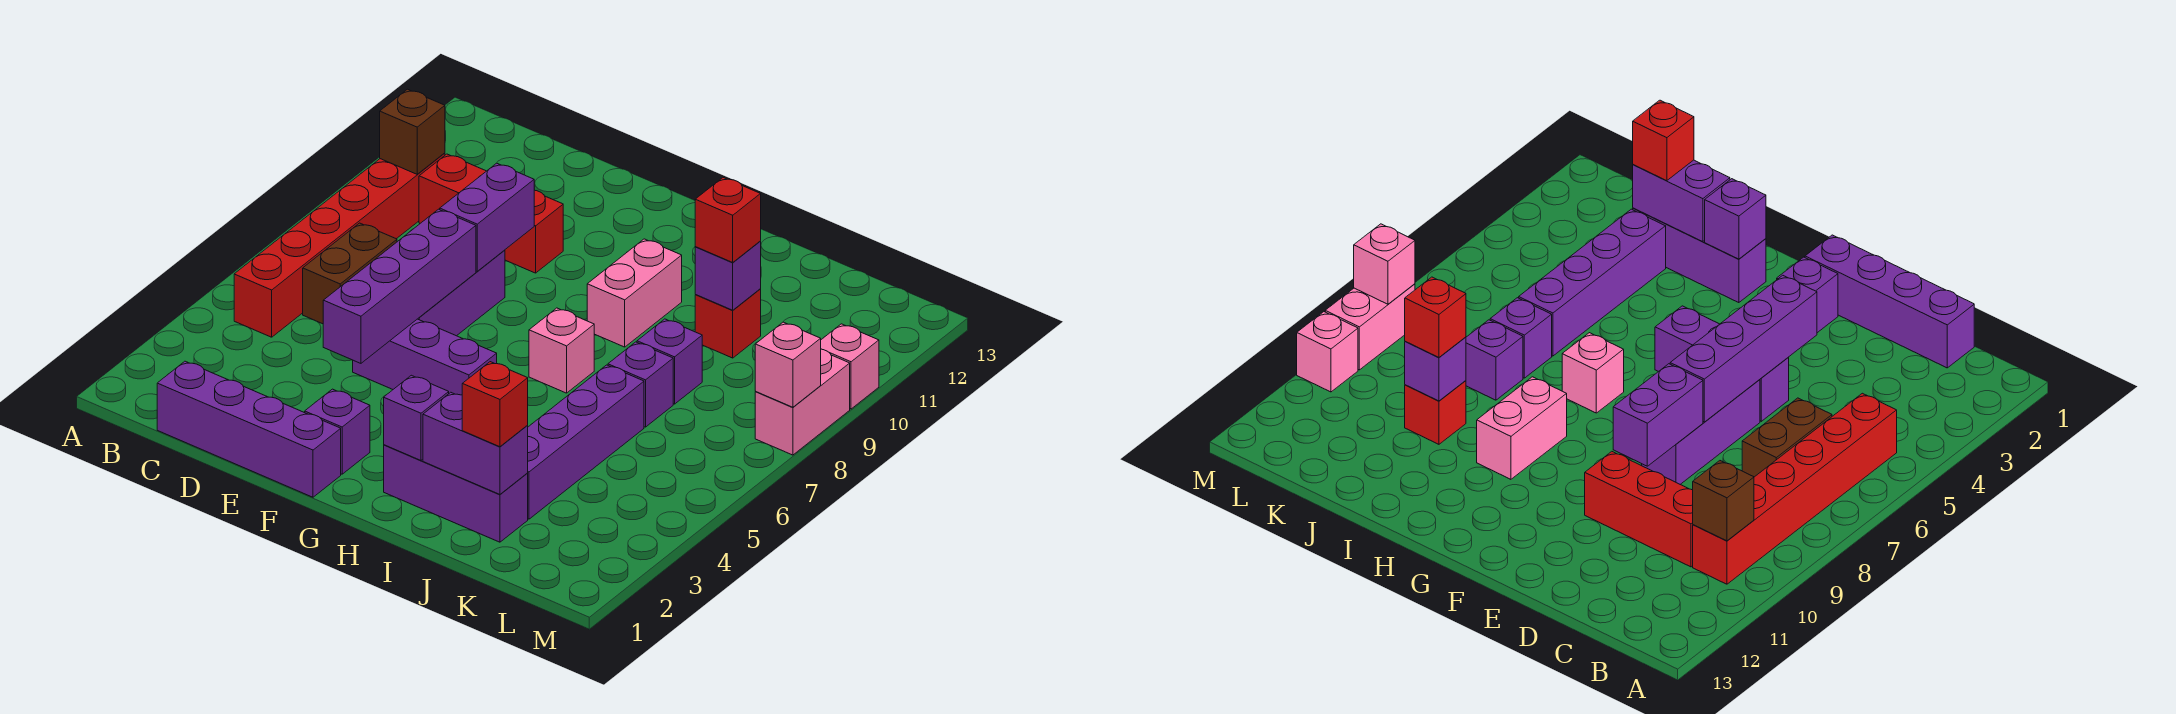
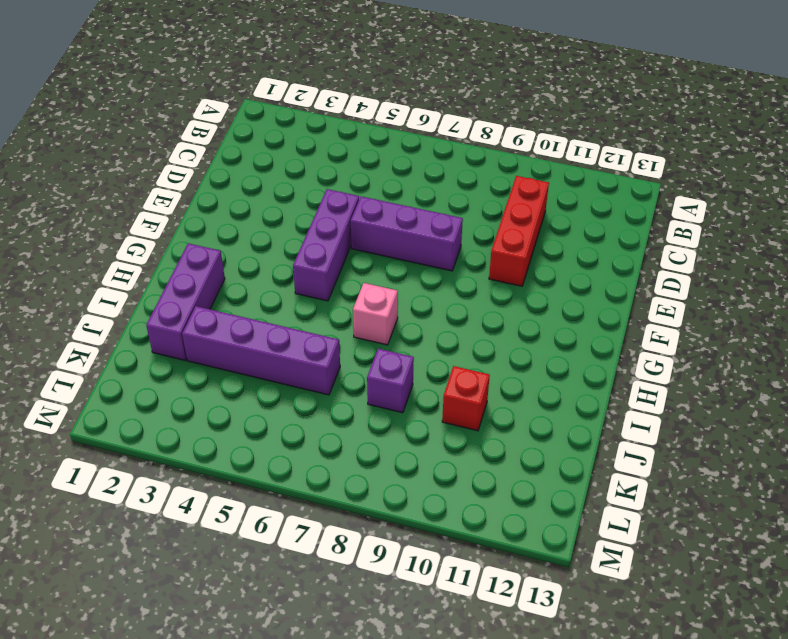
none -> red brick B5:B10 level 1
none -> purple brick C1:F1 level 1
none -> brown brick C6:C7 level 1

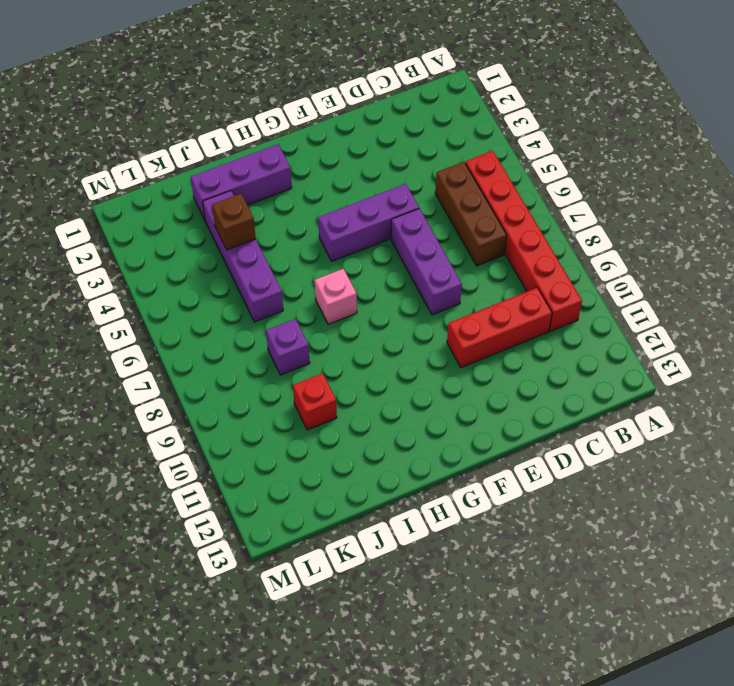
brown brick C5:C7 level 1 -> brown brick C6:C7 level 1
brown brick J4 level 2 -> brown brick B10 level 2
none -> purple brick C1:F1 level 1
none -> purple brick F2 level 1
none -> pink brick H9:H10 level 1

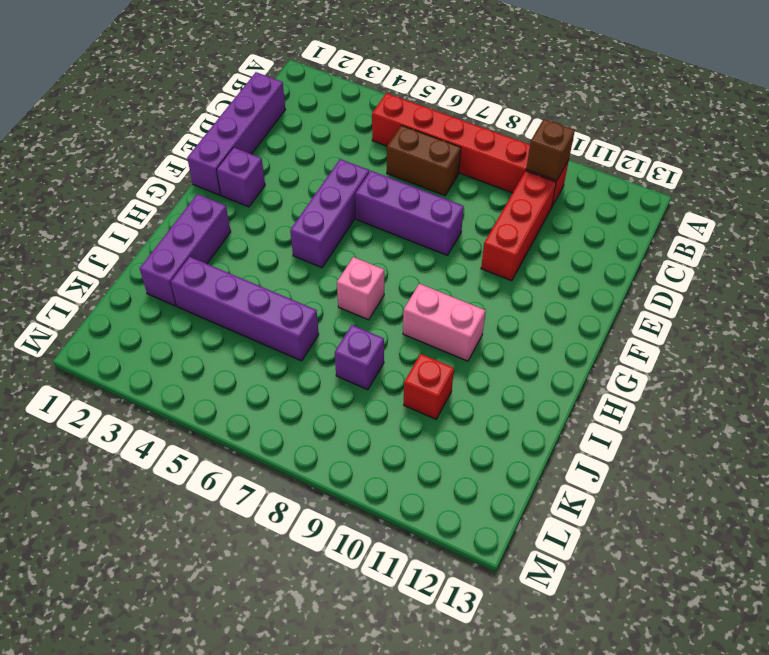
none -> purple brick J7 level 1
none -> pink brick M8:M9 level 1
none -> pink brick M10 level 1

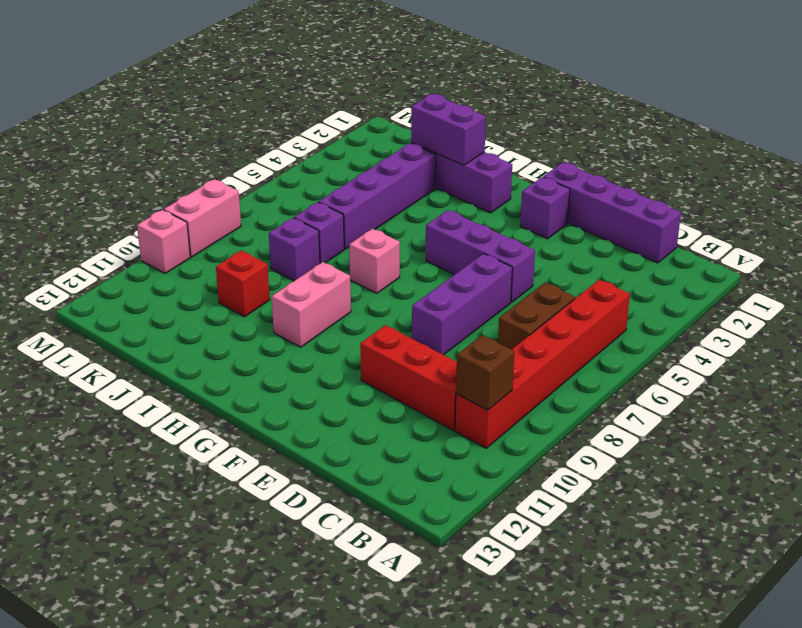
none -> purple brick E4:E7 level 2
none -> purple brick E8:E9 level 2
none -> purple brick H2 level 2

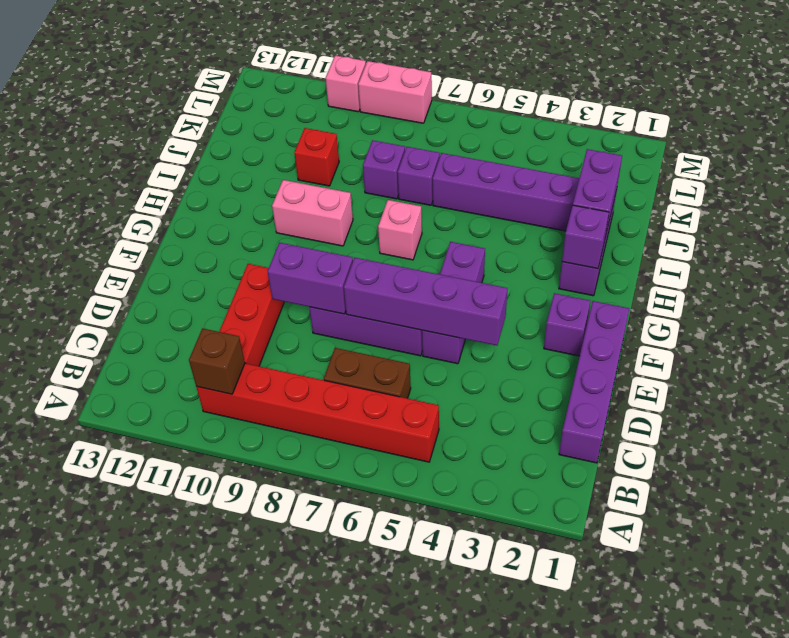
none -> purple brick J10 level 2
none -> pink brick M8 level 2
none -> red brick J2 level 3

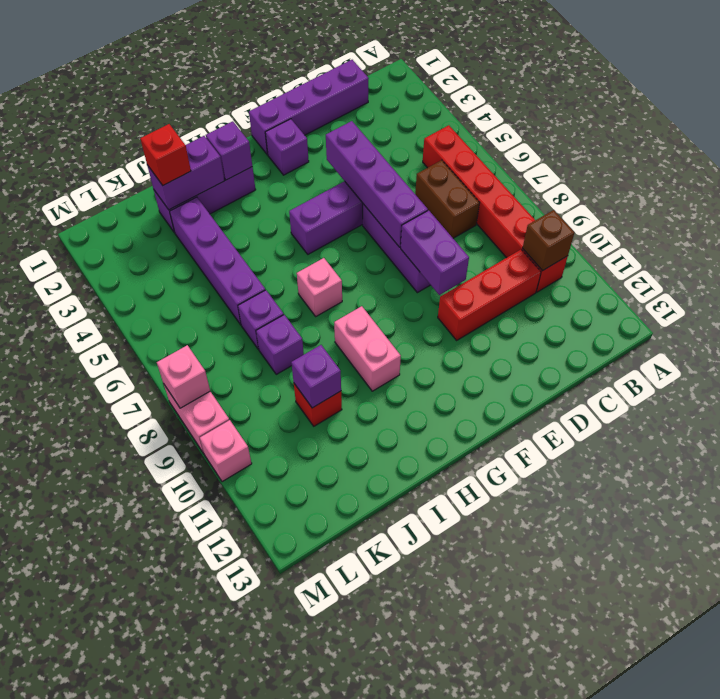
none -> red brick J10 level 3

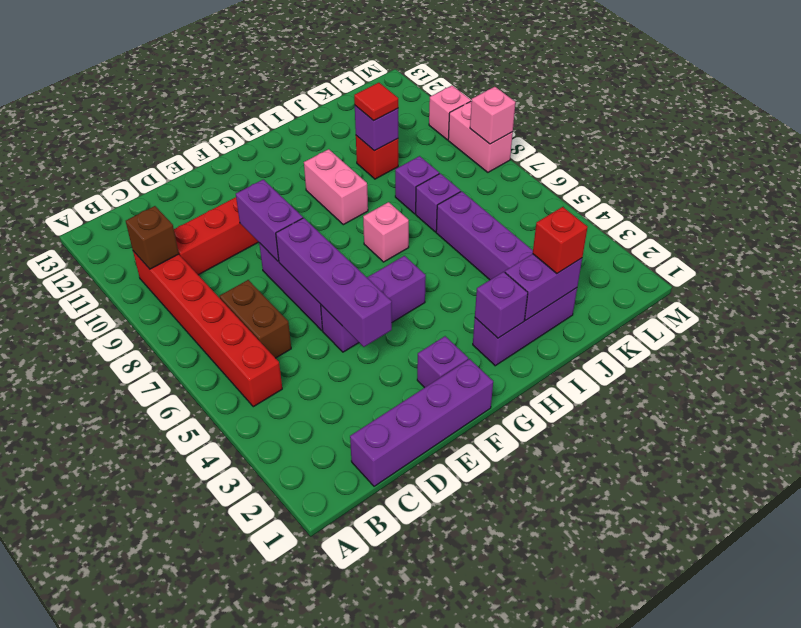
red tile J10 level 3 -> red brick J10 level 3

